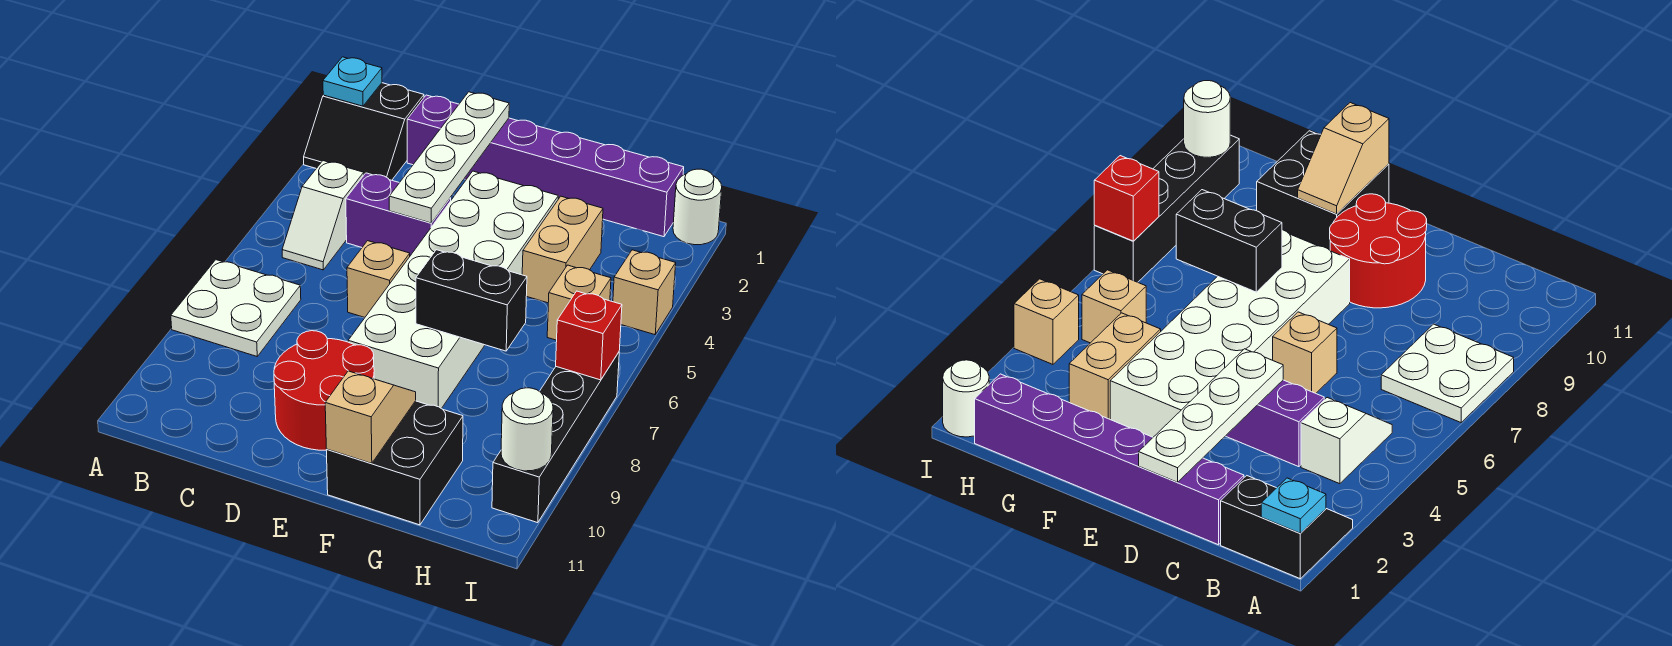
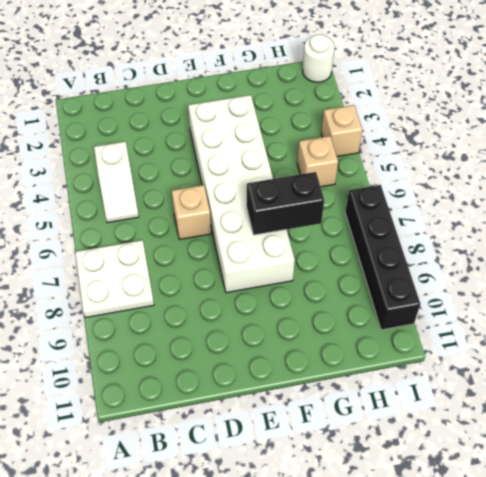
none -> black slope A1:B2 level 1 top 1
none -> purple brick C1:H1 level 1
none -> purple brick C4:D4 level 1

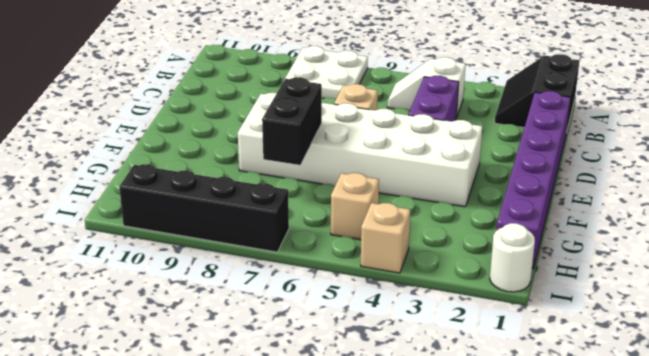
none -> red round brick D9:E10 level 1
none -> black brick F10:G11 level 1
none -> tan brick G3:G4 level 1

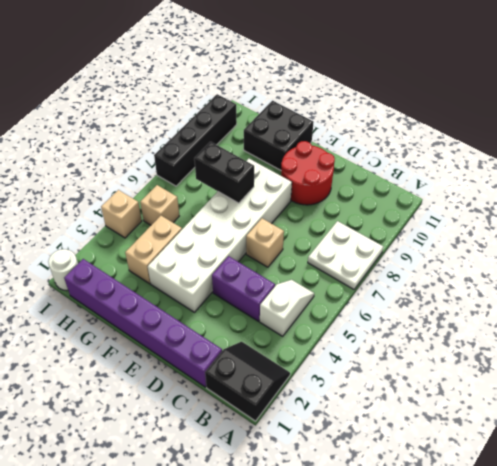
none -> cyan plate A1 level 2
none -> white plate D1:D4 level 2
none -> tan slope F10:F11 level 2 top 11

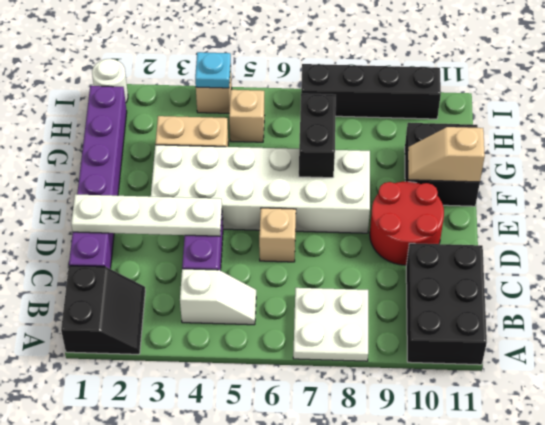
black brick A10:C11 level 1 -> none
cyan plate I4 level 2 -> cyan plate A1 level 2
none -> red brick I7 level 2
none -> white round brick I10 level 2

